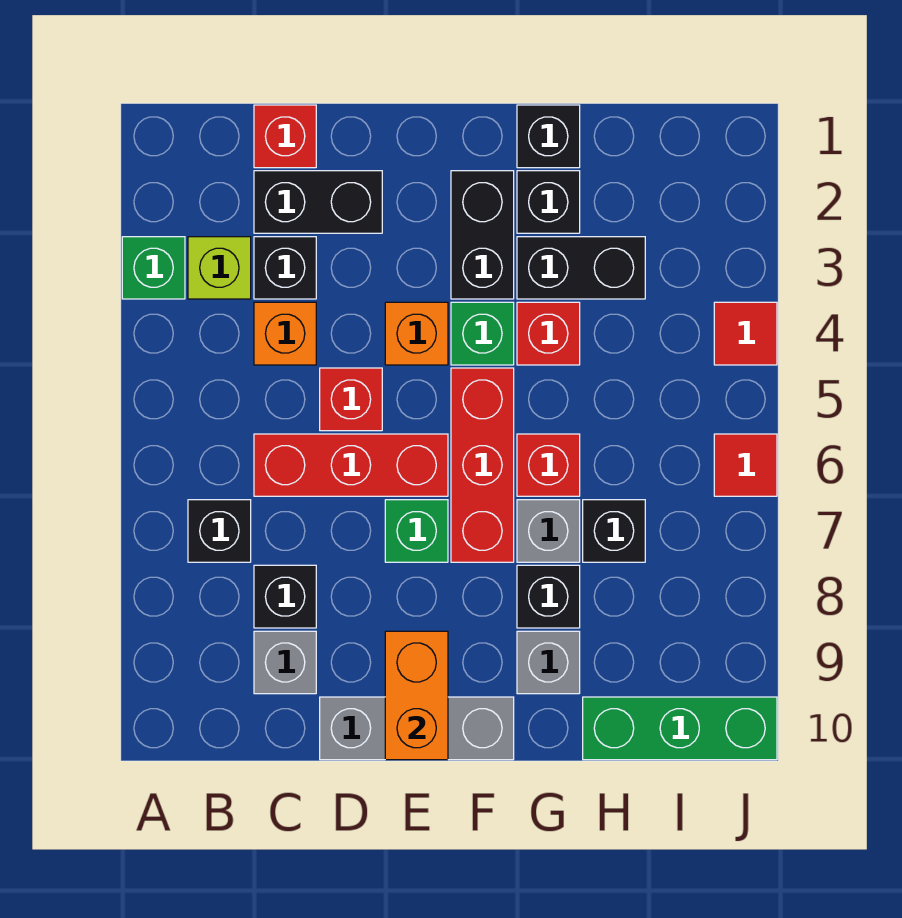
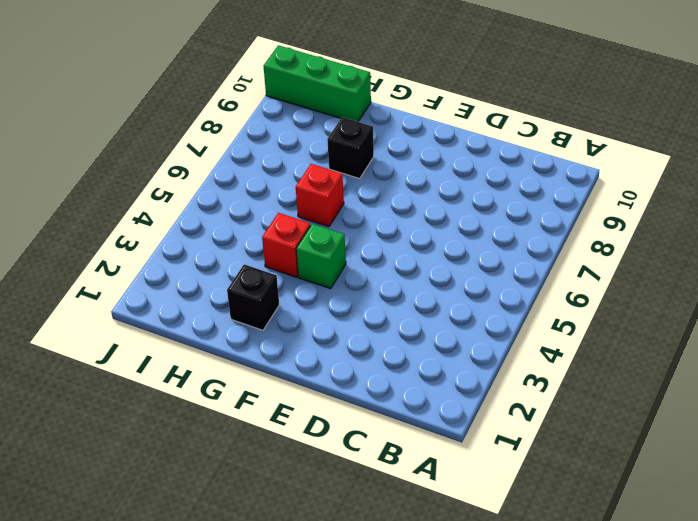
none -> green brick A3 level 1
none -> lime brick B3 level 1
none -> black brick B7 level 1
none -> red brick C1 level 1

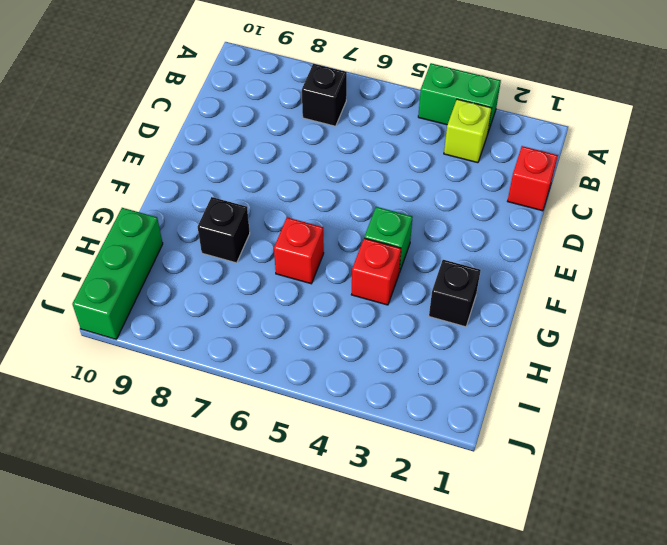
green brick A3:A4 level 1 -> green brick A3 level 1
none -> black brick C2:D2 level 1
none -> black brick C3 level 1
none -> orange brick C4 level 1
none -> red brick C6:E6 level 1

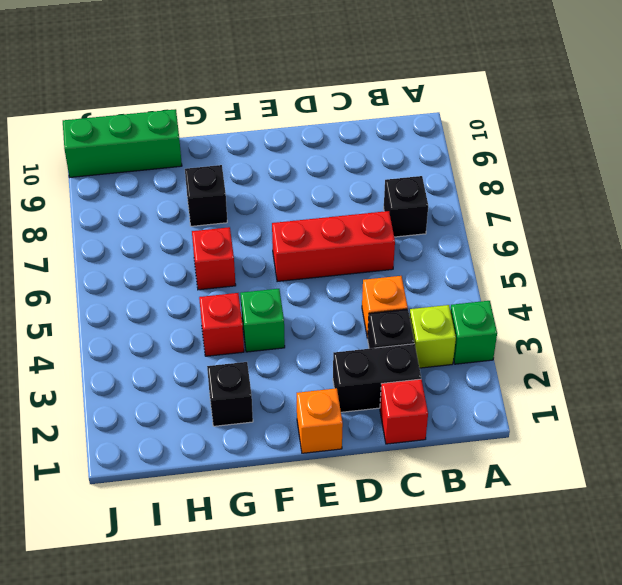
orange brick E1 level 1 -> orange brick E4 level 1
none -> black brick C8 level 1
none -> grey brick C9 level 1
none -> red brick D5 level 1
none -> grey brick D10:F10 level 1

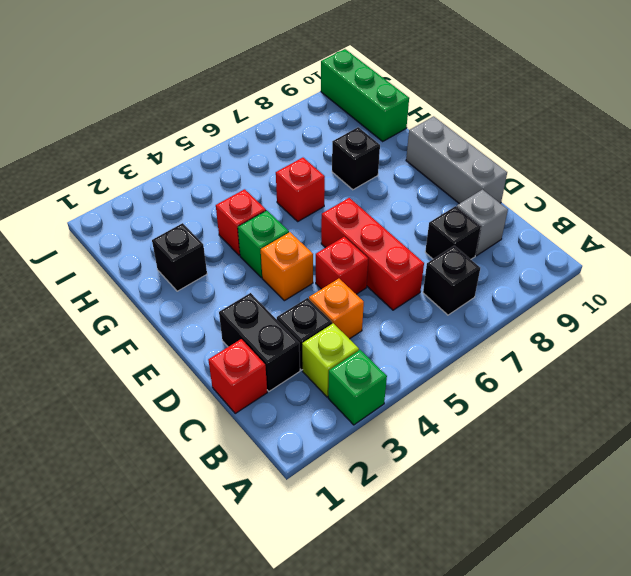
none -> green brick E7 level 1
none -> black brick F2:F3 level 1
none -> red brick F5:F7 level 1
none -> black brick G1 level 1

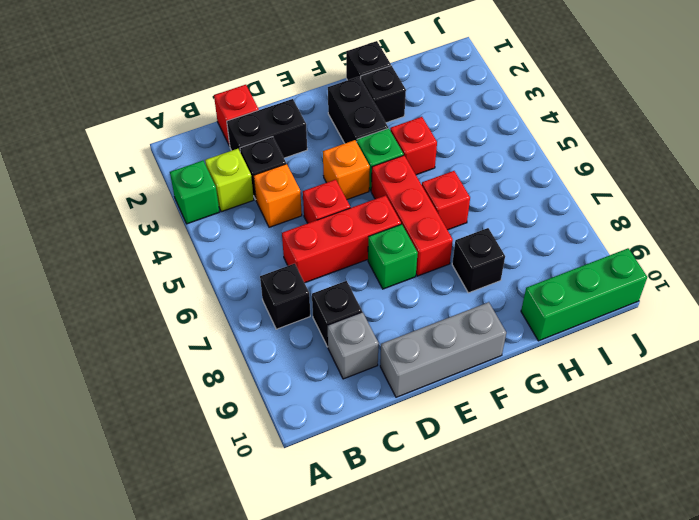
none -> black brick G3:H3 level 1
none -> grey brick G7 level 1
none -> grey brick G9 level 1
none -> black brick H7 level 1

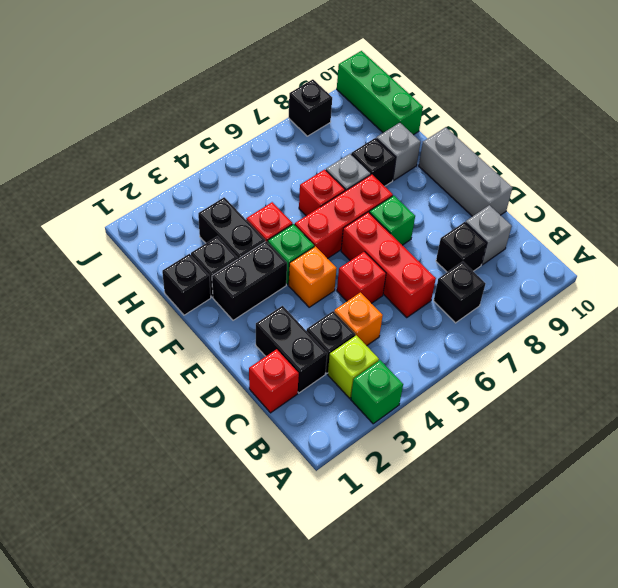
black brick J8 level 1 -> black brick H7 level 1
none -> red tile J4 level 1
none -> red tile J6 level 1
none -> orange brick E9:E10 level 2

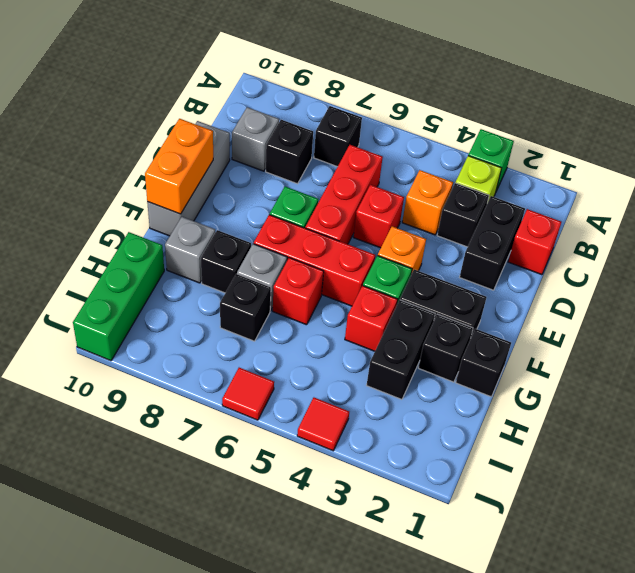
orange brick E10:F10 level 2 -> orange brick E9:E10 level 2

